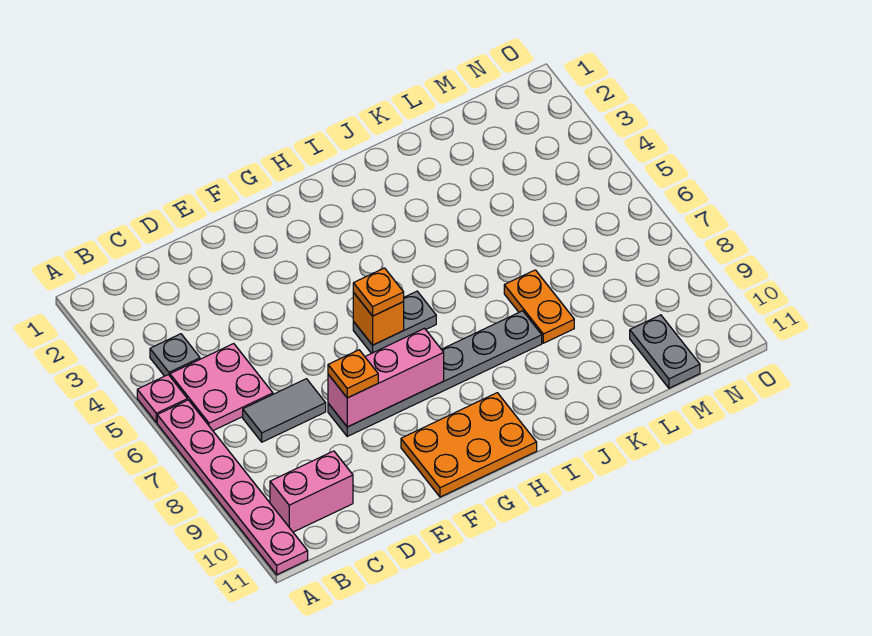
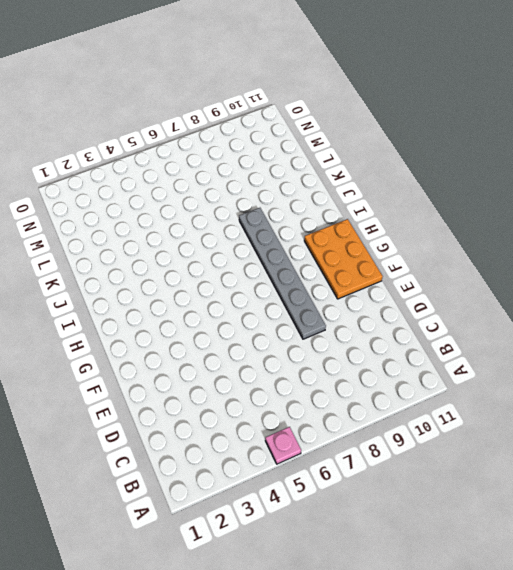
none -> pink plate A6:A11 level 1
none -> grey plate B4 level 1
none -> pink plate B5:C6 level 1

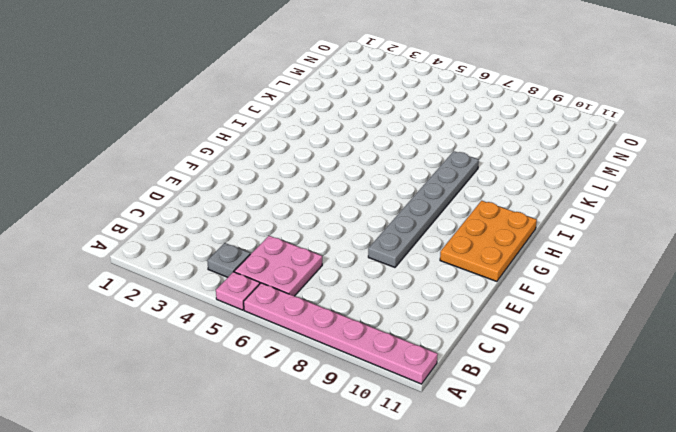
none -> pink brick B10:C10 level 1
none -> grey tile C7:D7 level 1
none -> grey plate G6:H6 level 1

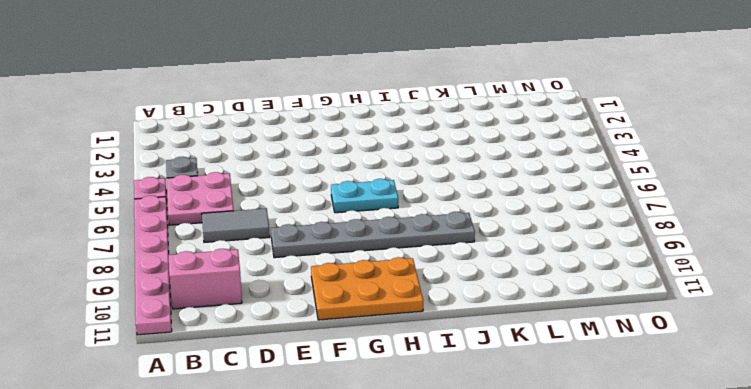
cyan plate G6:H6 level 1 -> grey plate G6:H6 level 1
none -> orange plate K7:K8 level 1
none -> grey plate M10:M11 level 1
none -> pink brick E8:G8 level 2

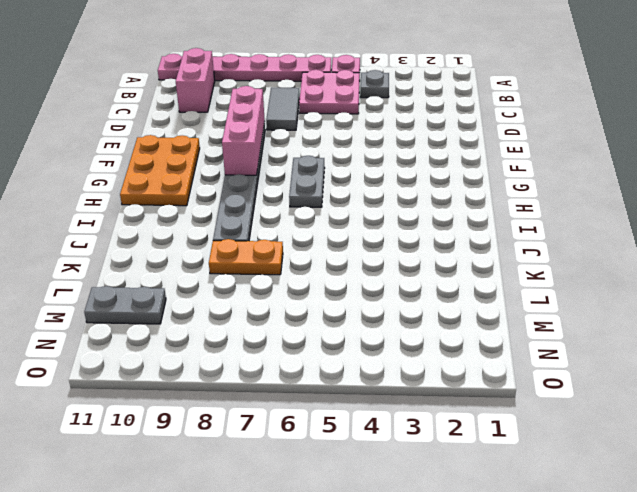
none -> orange brick G6 level 2
none -> orange plate E8 level 3
none -> orange plate G6 level 3

